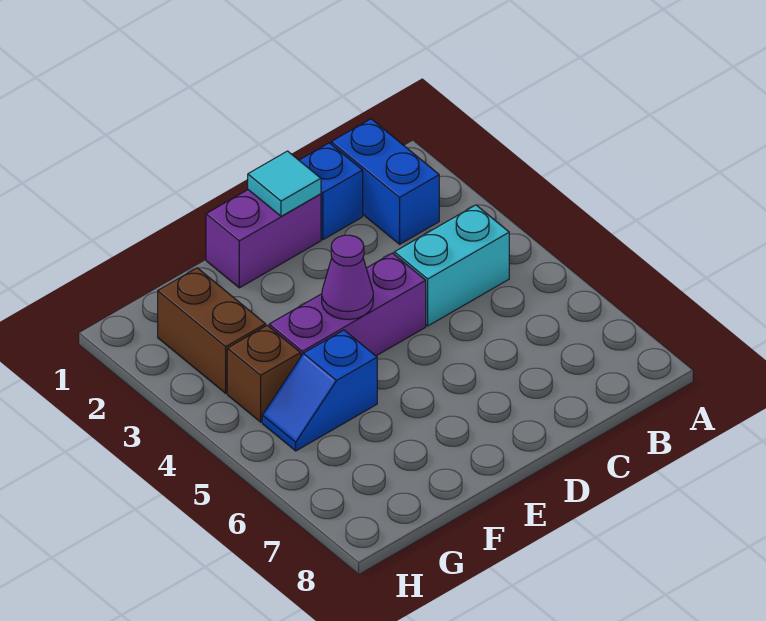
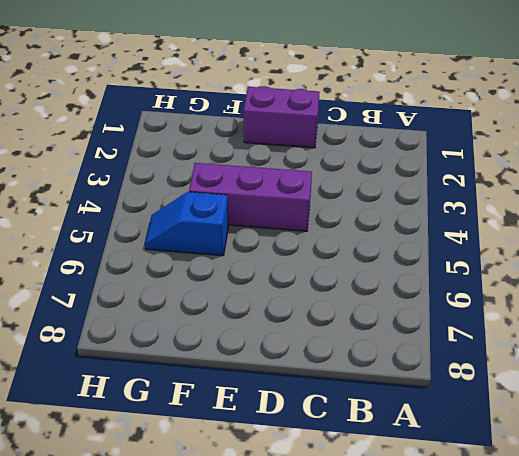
none -> blue brick B1:B2 level 1
none -> cyan brick B4:C4 level 1

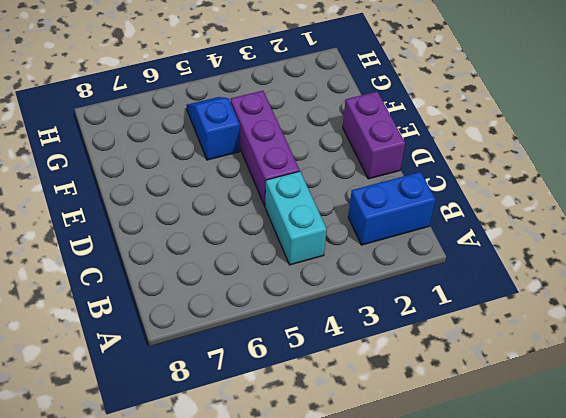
none -> blue brick C1 level 1
none -> brown brick G2:G3 level 1

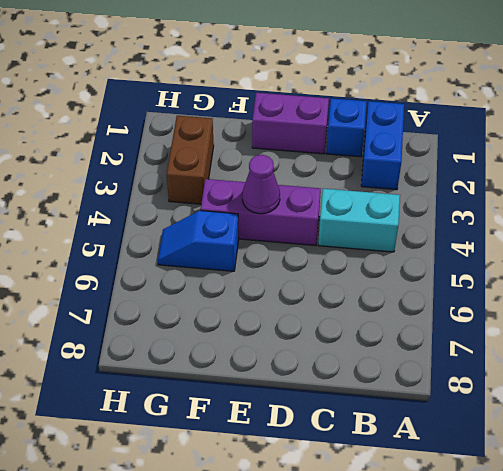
none -> brown brick G4 level 1
none -> cyan tile D1 level 2

